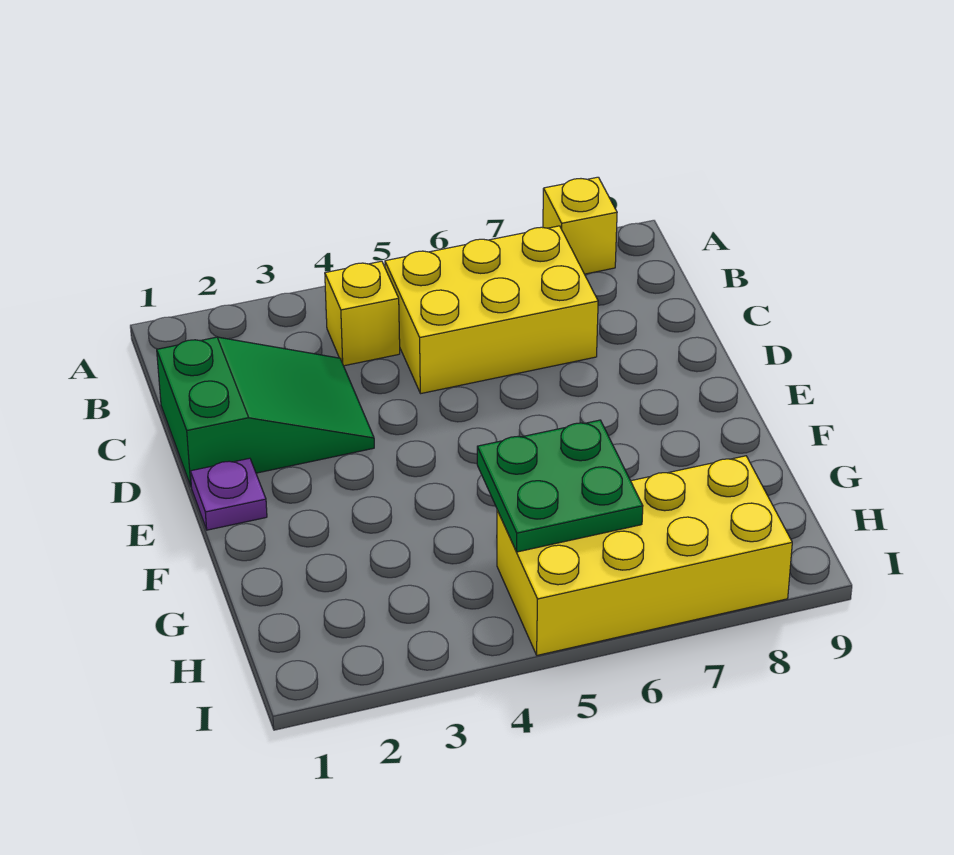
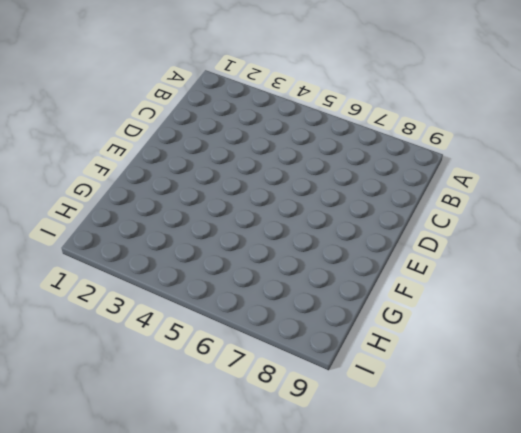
none -> yellow brick A8 level 1
none -> yellow brick B4 level 1

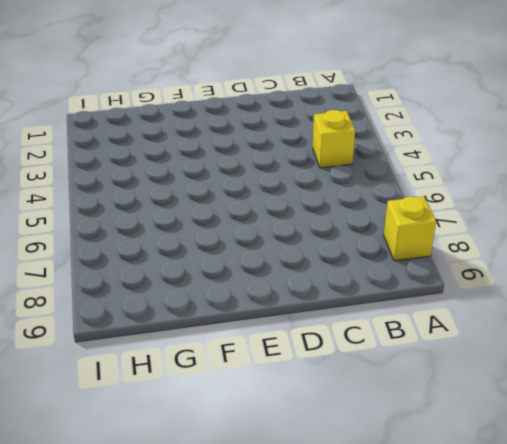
none -> yellow brick B5:C7 level 1
none -> green slope C1:D3 level 1 top 1

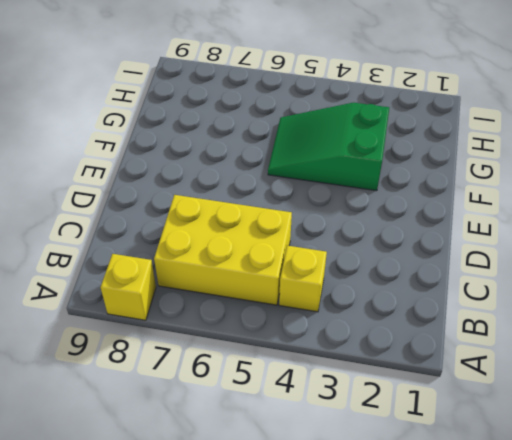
green slope F3:G5 level 1 top 3 -> green slope C1:D3 level 1 top 1
none -> purple plate E1 level 1
none -> yellow brick H5:I8 level 1

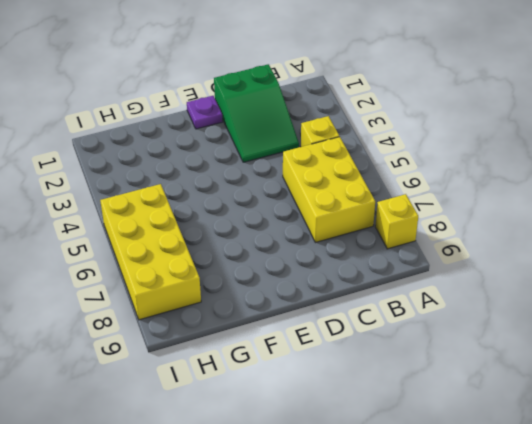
none -> green plate G5:H6 level 2

